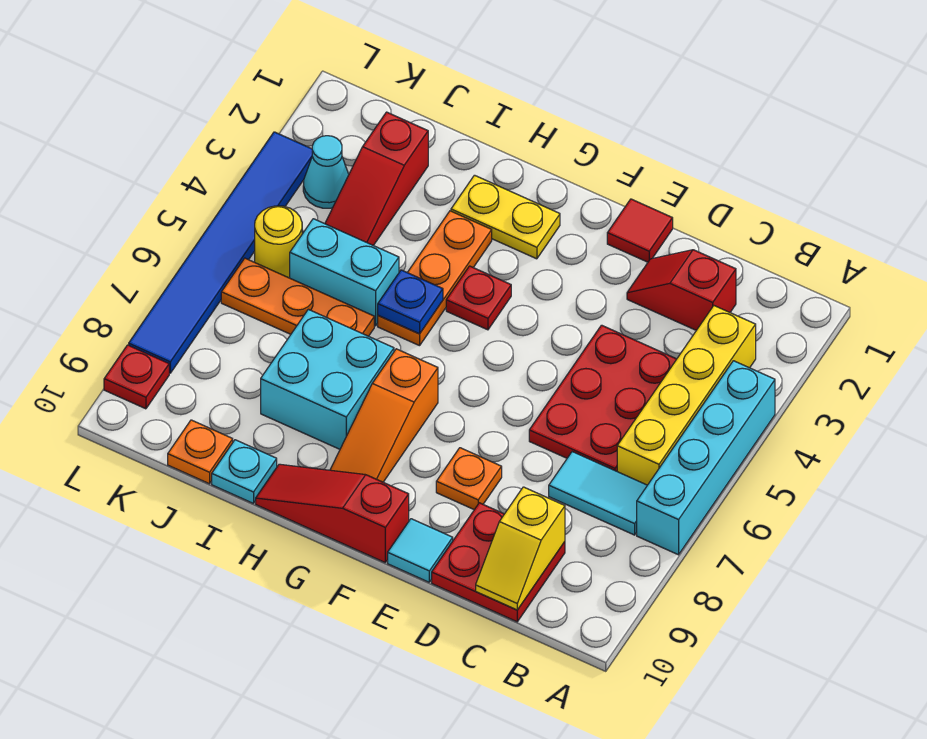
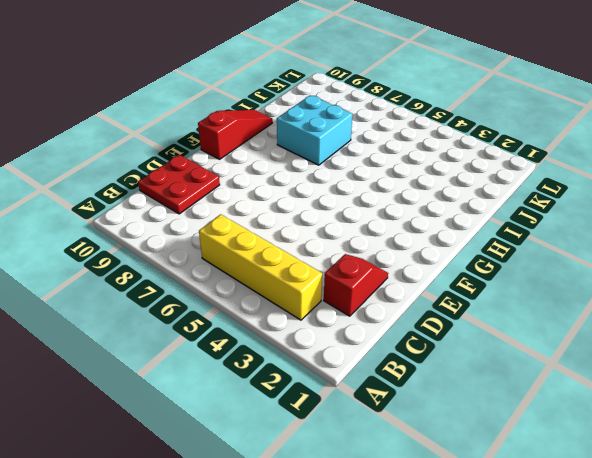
none -> cyan brick A4:A7 level 1
none -> cyan tile B7:C7 level 1
none -> red plate C4:D6 level 1

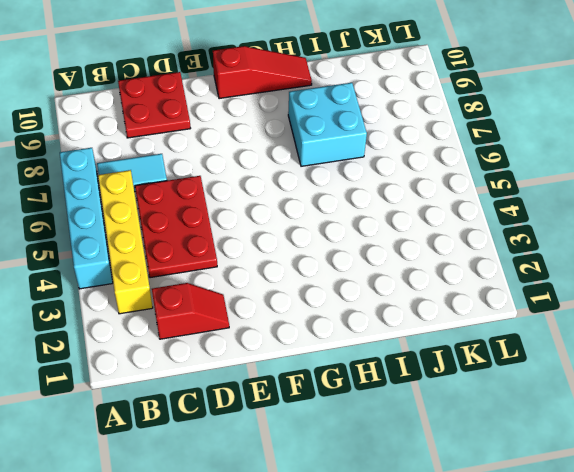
none -> red tile E1 level 1
none -> orange plate E8 level 1
none -> cyan tile E10 level 1

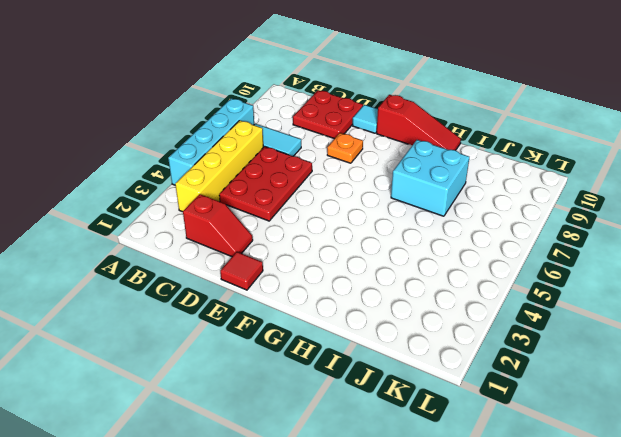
none -> yellow plate G2:H2 level 1
none -> red plate G4 level 1
none -> orange slope G7:G9 level 1 top 7

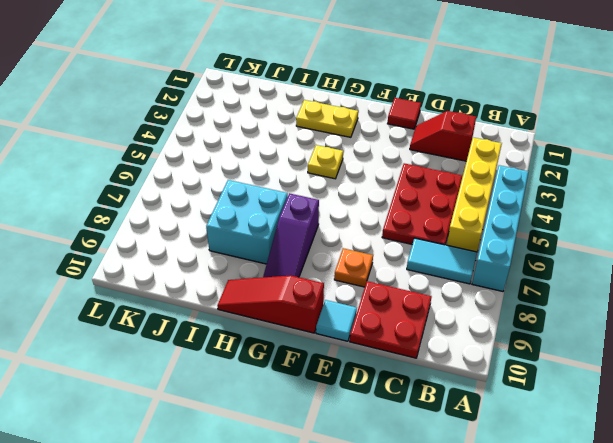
yellow plate G4 level 1 -> red plate G4 level 1
purple slope G7:G9 level 1 top 7 -> orange slope G7:G9 level 1 top 7
none -> orange plate H3:H5 level 1
none -> cyan brick I5:J5 level 1
none -> orange plate I6:K6 level 1

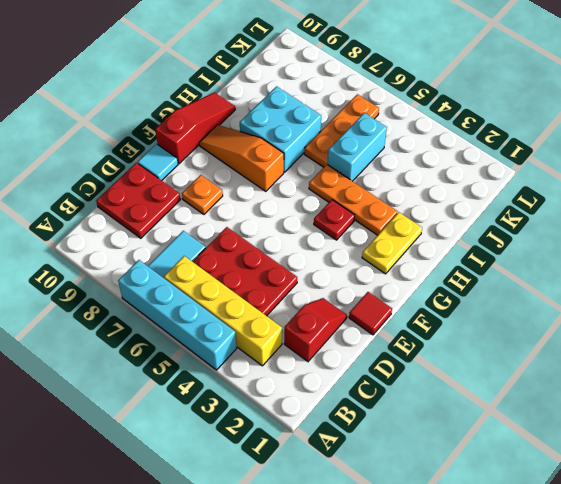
none -> cyan plate I10 level 1
none -> red slope J2:J4 level 1 top 2
none -> orange plate J10 level 1

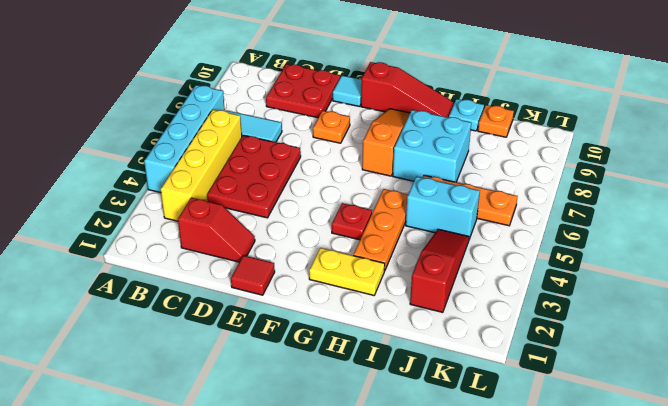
none -> cyan cone K3 level 1
none -> yellow round brick K5 level 1
none -> blue tile L3:L8 level 1

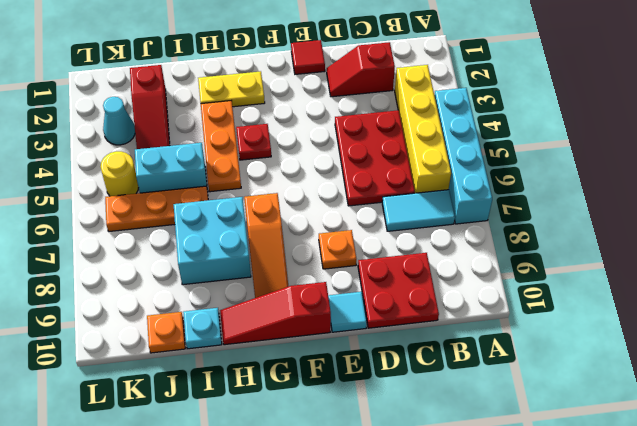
none -> blue tile L3:L8 level 1
none -> red plate L9 level 1
none -> yellow slope C9:C10 level 2 top 9

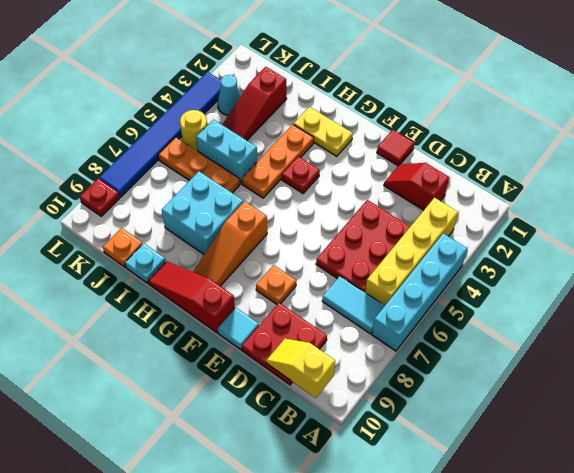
yellow slope B10:C10 level 2 top B -> yellow slope C9:C10 level 2 top 9
none -> blue plate H5 level 2

